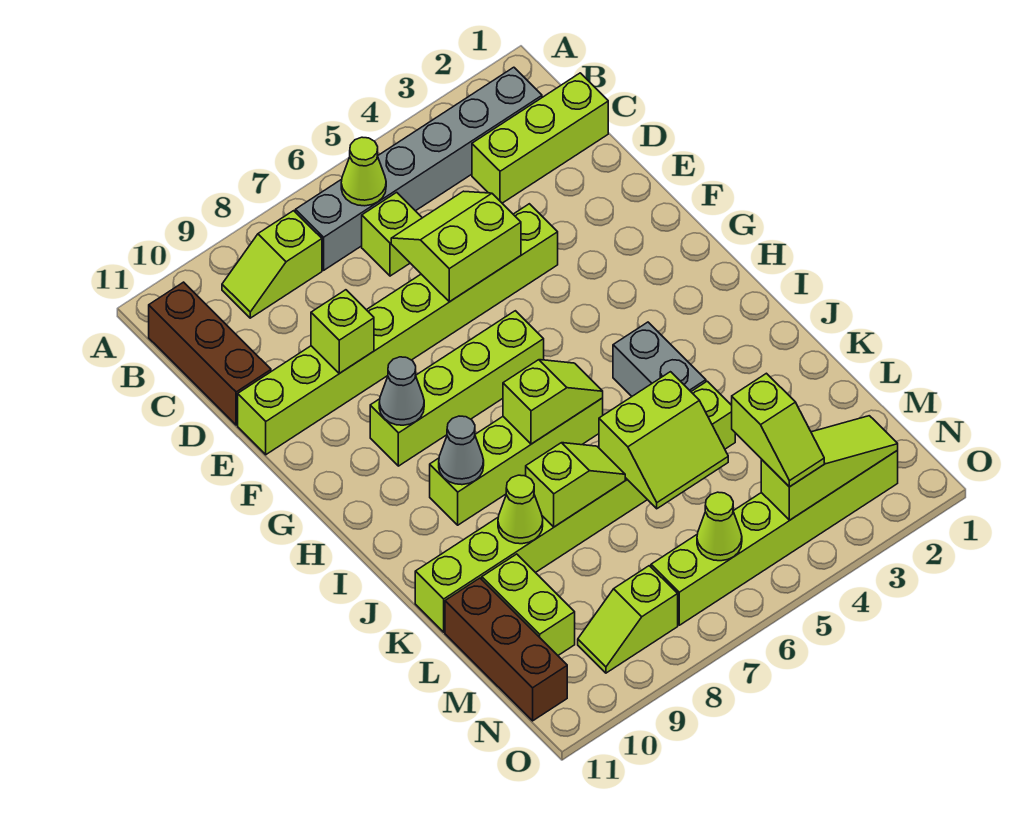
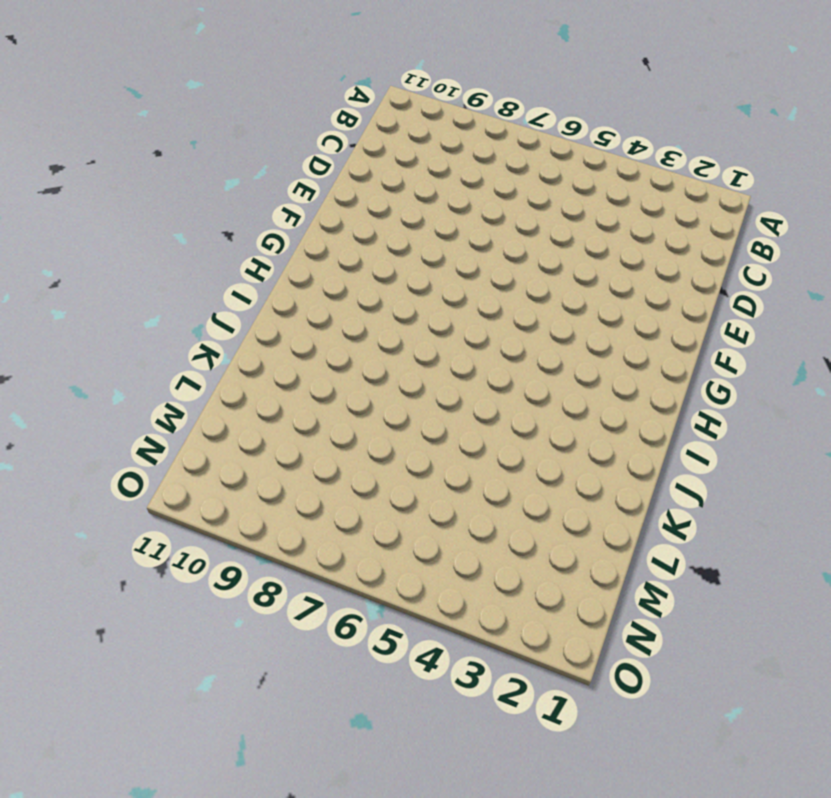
none -> grey brick B2:B7 level 1
none -> lime slope B8:B9 level 1 top 8
none -> brown brick B11:D11 level 1

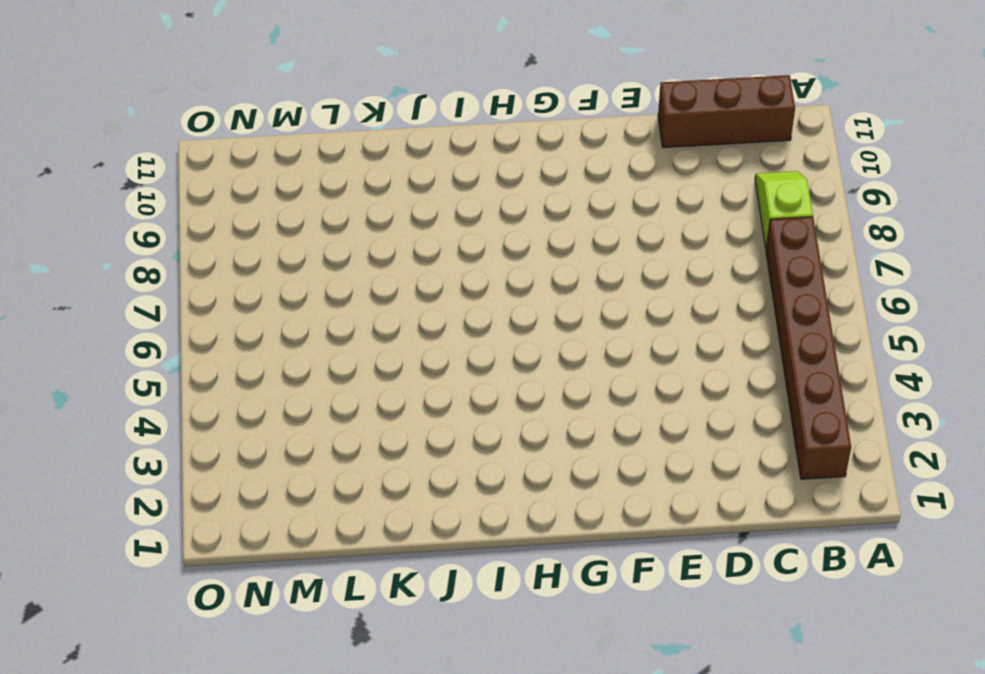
brown brick B2:B7 level 1 -> grey brick B2:B7 level 1
none -> lime brick C1:C3 level 1
none -> lime brick C6 level 1
none -> lime brick E4:E11 level 1

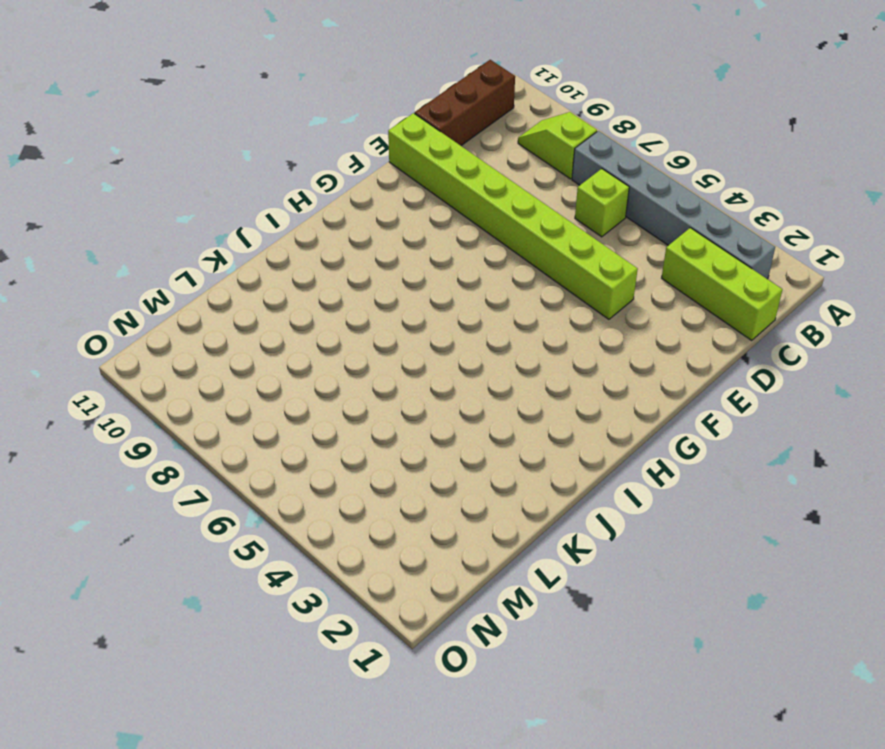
none -> lime brick G6:G9 level 1
none -> grey brick I4:J4 level 1
none -> lime brick I6:I9 level 1

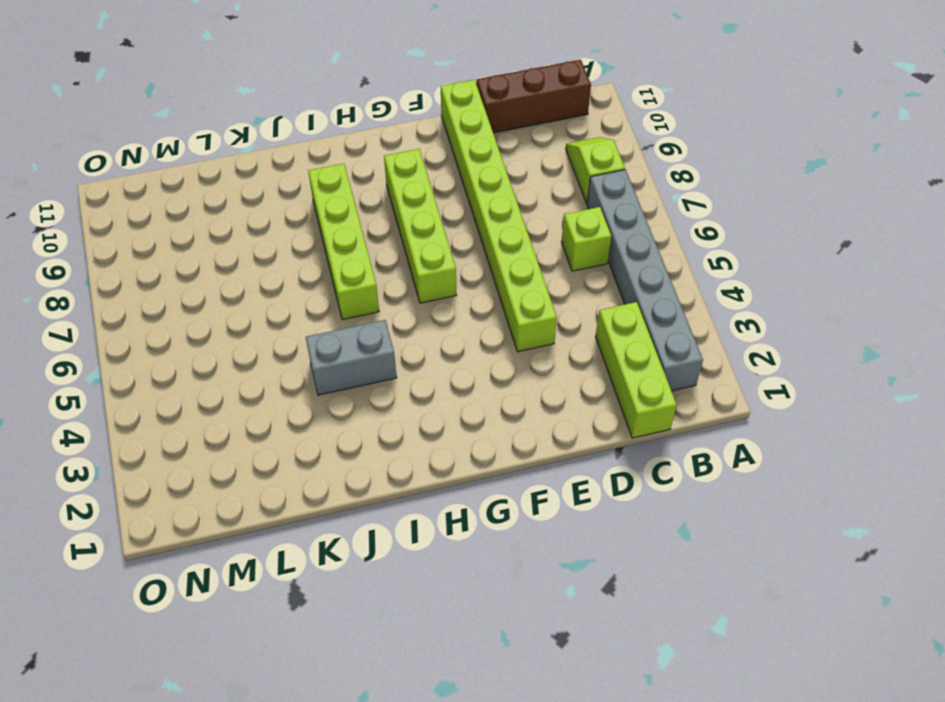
none -> lime brick K4:K11 level 1
none -> lime brick L10:M10 level 1
none -> brown brick L11:N11 level 1

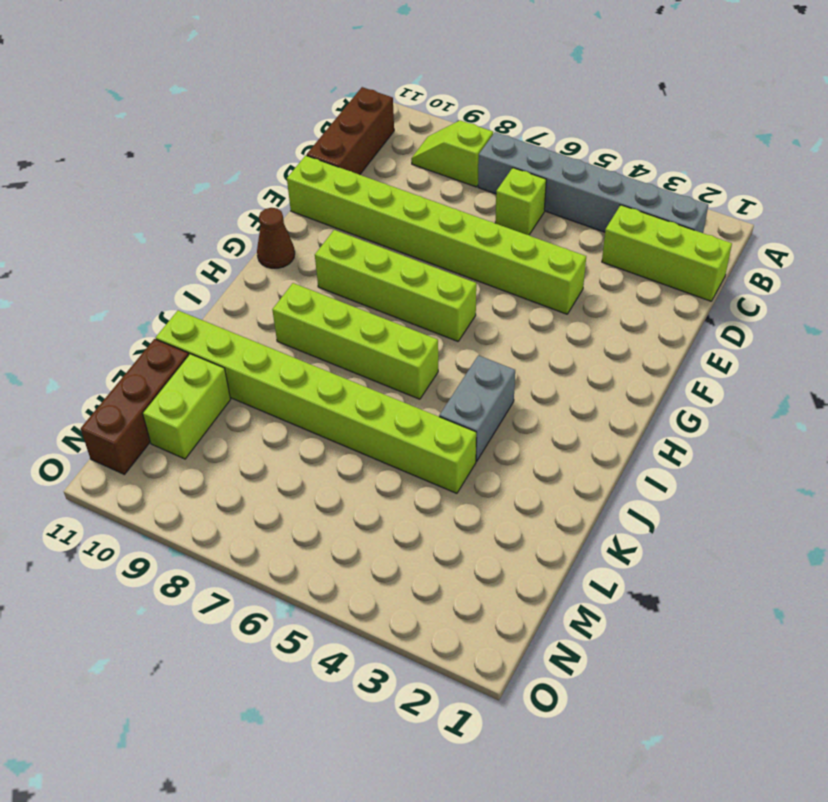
brown cone G11 level 1 -> none
none -> lime brick N2:N7 level 1
none -> lime slope N8:N9 level 1 top 8
none -> lime cone B6 level 2

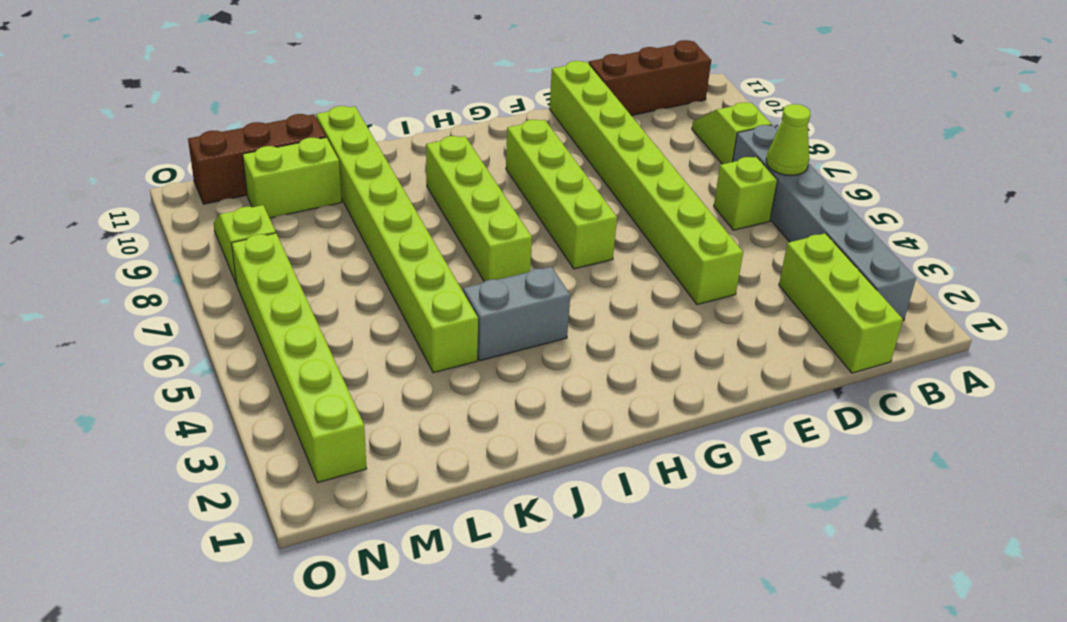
none -> lime slope D5:E6 level 2 top E
none -> lime brick E9 level 2
none -> grey cone G9 level 2

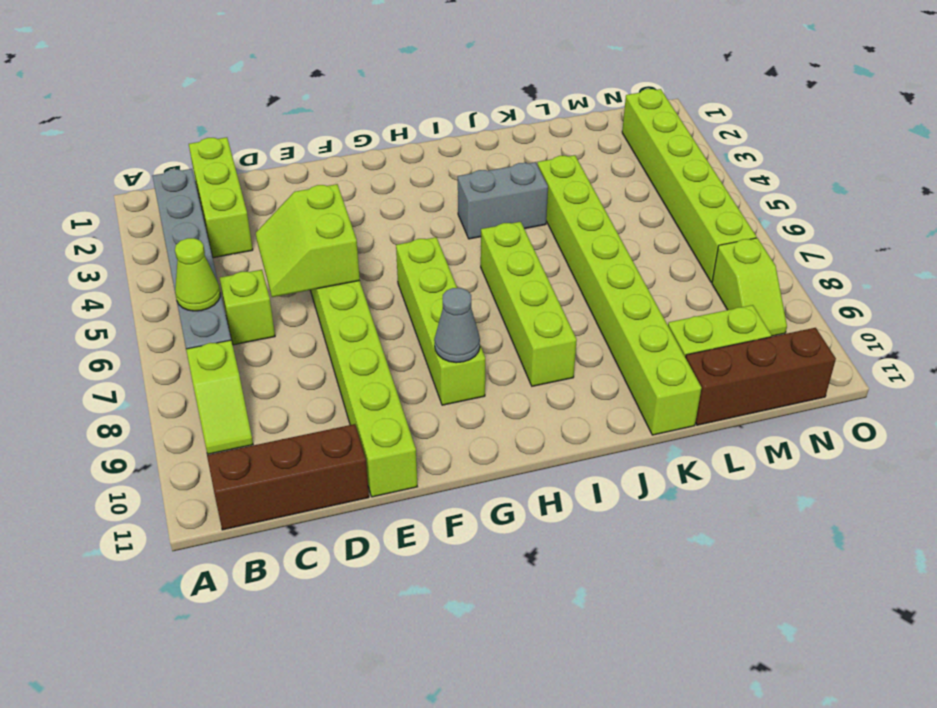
none -> lime brick E9 level 2
none -> lime slope I6:I7 level 2 top 7
none -> grey cone I9 level 2

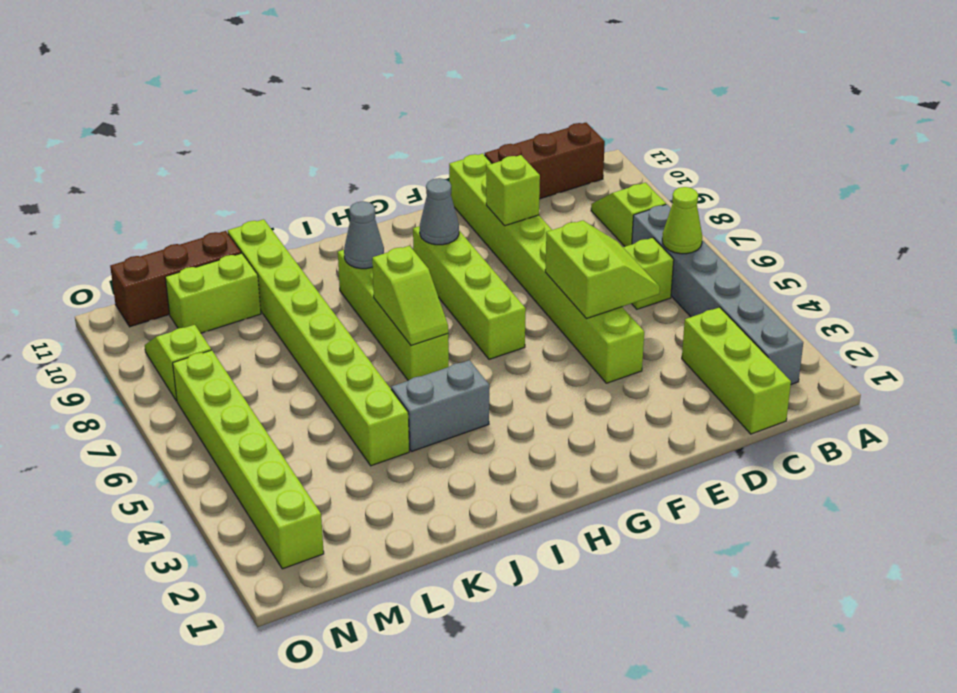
none -> lime slope K5:L6 level 2 top K
none -> lime slope K7:K8 level 2 top 8
none -> lime cone K9 level 2

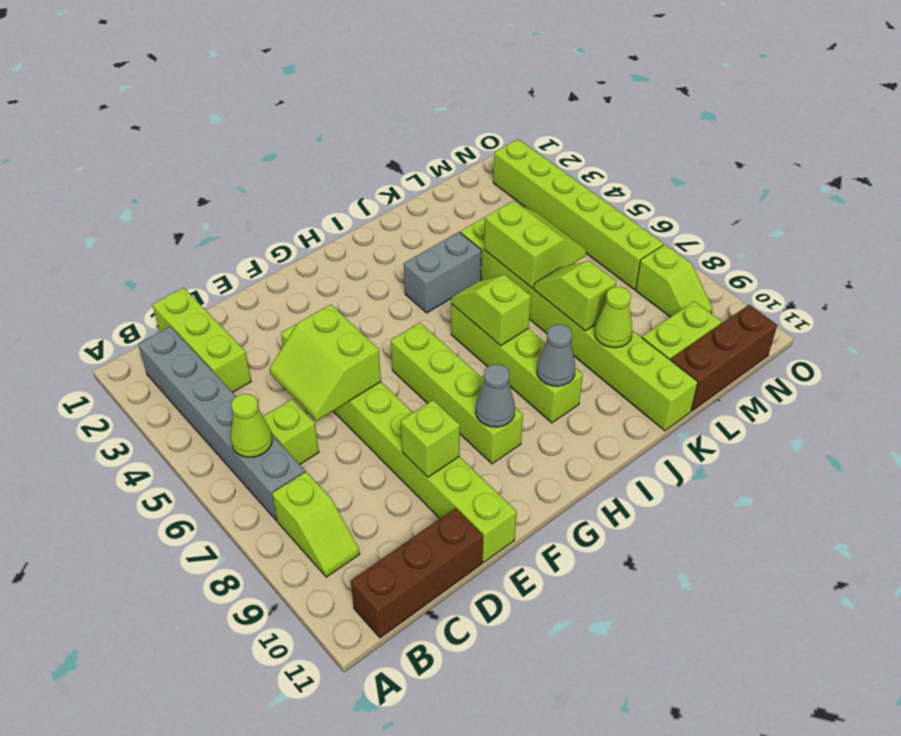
none -> lime slope N2:N4 level 2 top 4
none -> lime cone N6 level 2
none -> lime slope M4:N4 level 3 top M

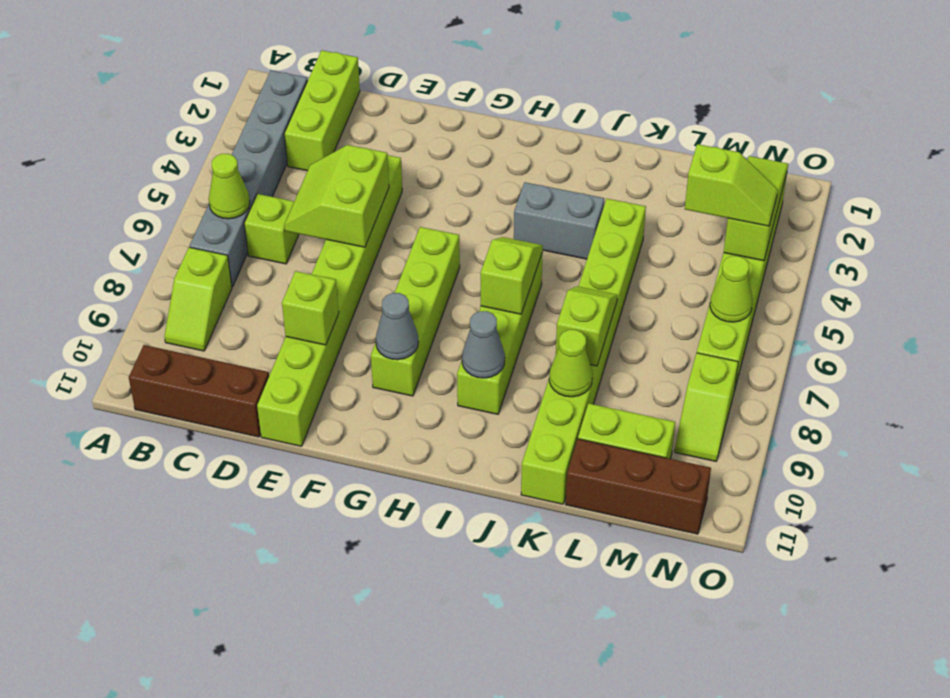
none -> lime slope K5:L6 level 2 top K

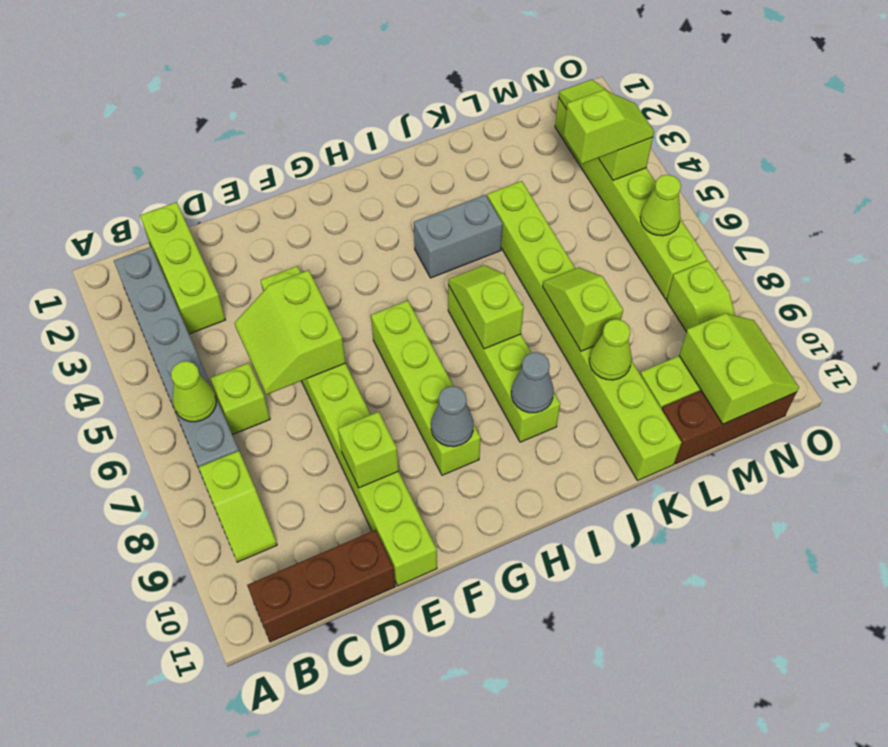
lime slope M10:N11 level 2 top M -> lime slope K5:L6 level 2 top K

